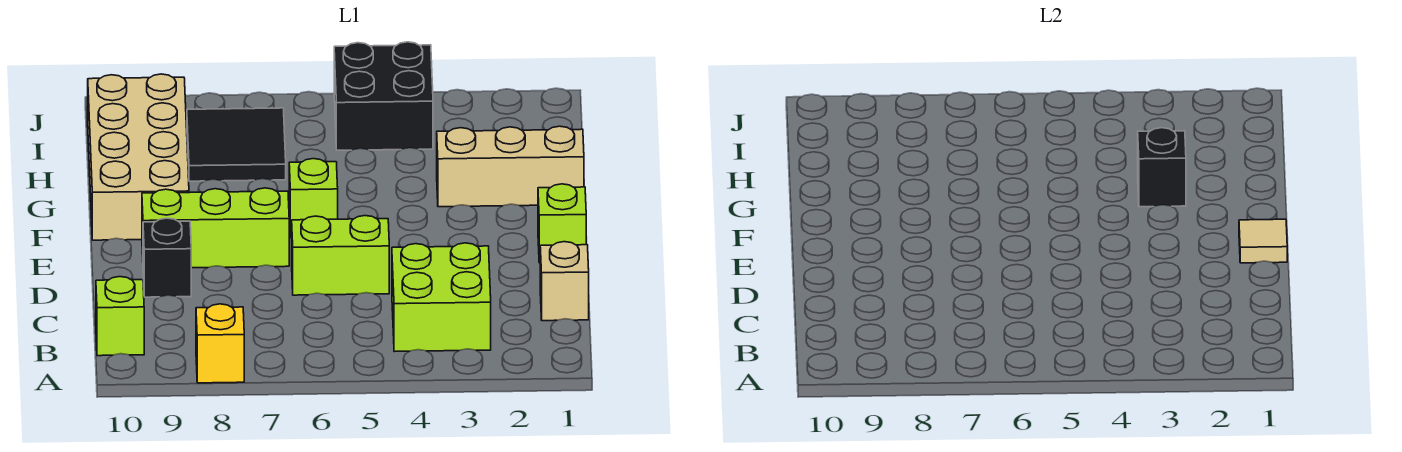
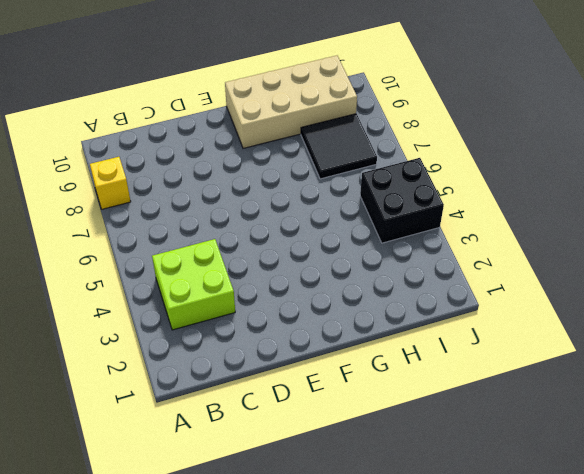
none -> lime brick B10 level 1
none -> tan brick C1 level 1
none -> lime brick D5:D6 level 1

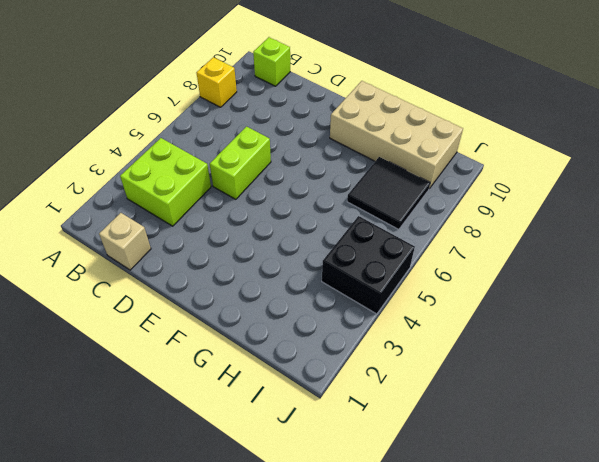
none -> black brick D9 level 1
none -> lime brick E1 level 1
none -> lime brick E7:E9 level 1

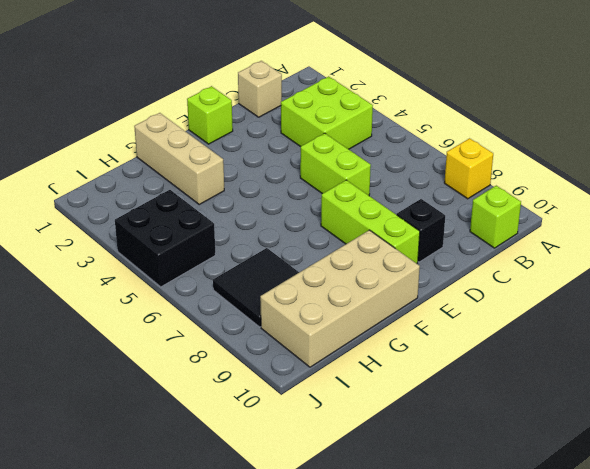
none -> lime brick F6 level 1
none -> tan tile E1 level 2
none -> black brick G3 level 2

